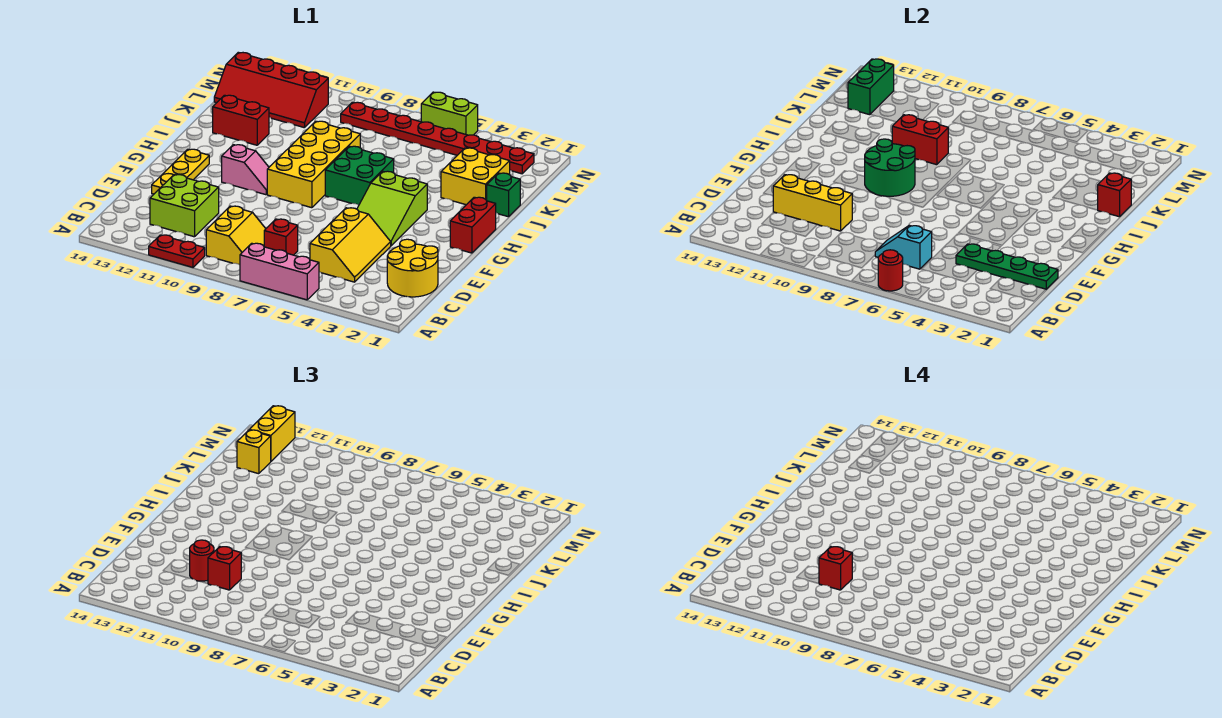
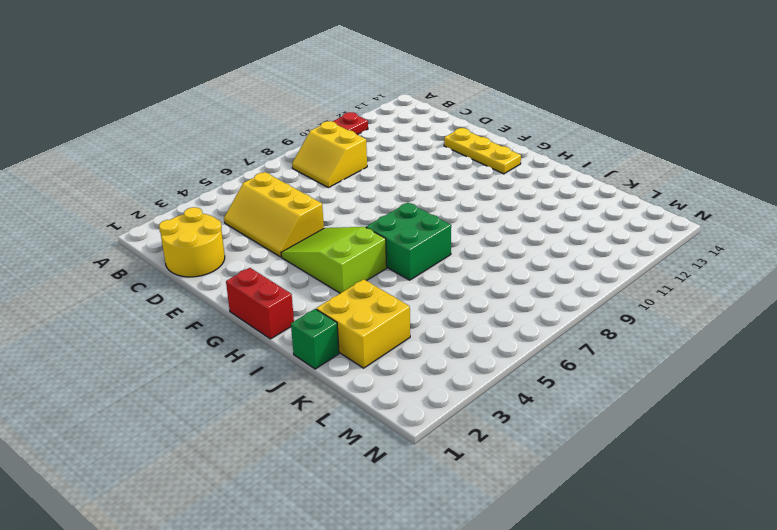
none -> pink brick A5:A7 level 1
none -> red brick C7 level 1
none -> lime brick C11:D12 level 1
none -> yellow brick G8:J9 level 1

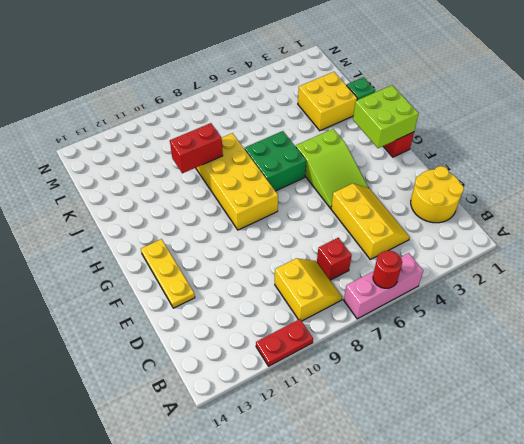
lime brick G1:H2 level 2 -> lime brick C11:D12 level 1
none -> pink slope G10:G11 level 1 top 11
none -> red brick J12:J13 level 1
none -> red slope L11:M14 level 1 top M
none -> red plate M2:M9 level 1

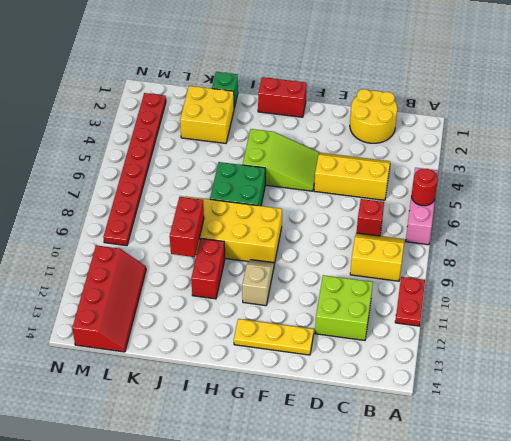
tan slope G10:G11 level 1 top 11 -> pink slope G10:G11 level 1 top 11
red brick I10:I11 level 1 -> red brick J12:J13 level 1
none -> lime brick N5:N6 level 1
none -> cyan slope C6:C7 level 2 top 6
none -> green plate D1:D4 level 2
none -> yellow brick D10:D12 level 2

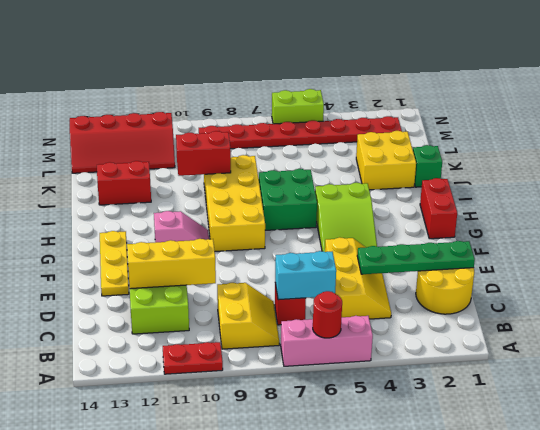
cyan brick C6:C7 level 2 -> cyan slope C6:C7 level 2 top 6
none -> green round brick G9:H10 level 2
none -> red brick J1 level 2
none -> green brick L13:M13 level 2
none -> red brick D10 level 3

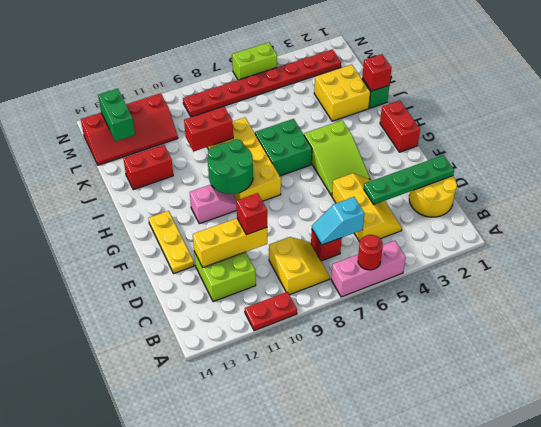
none -> red round brick D11 level 3
none -> yellow brick L13 level 3
none -> yellow brick M13:N13 level 3
none -> red brick D10 level 4

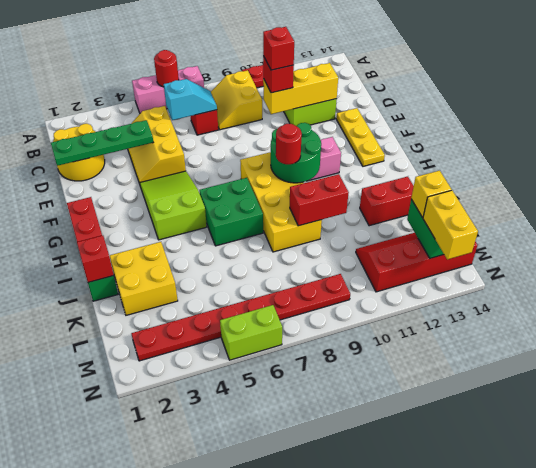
red round brick H9 level 3 -> red round brick D11 level 3

